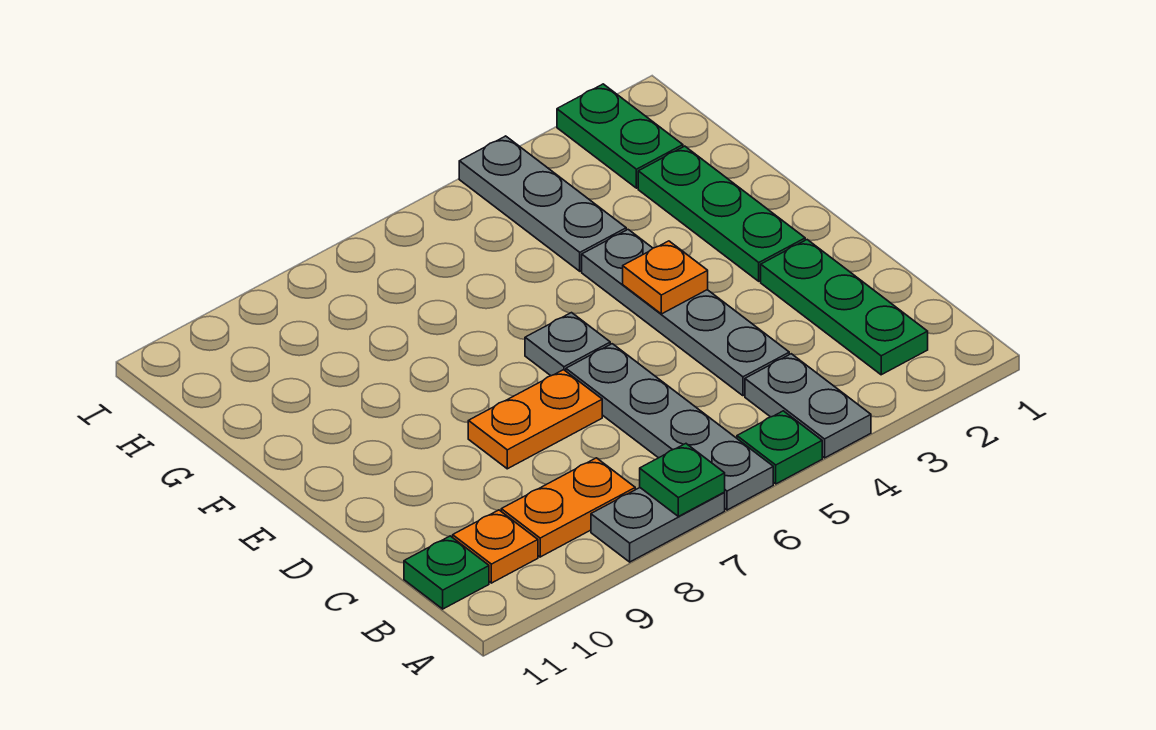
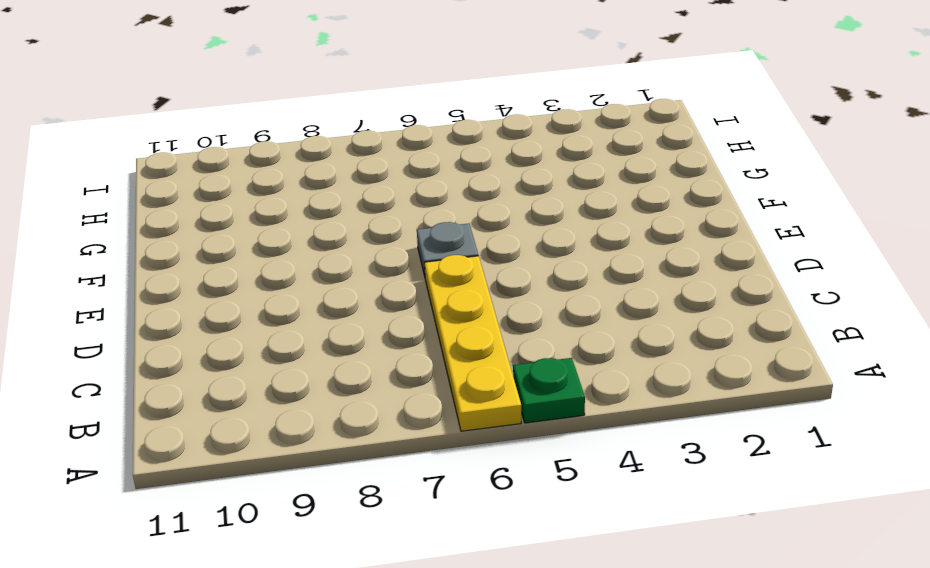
yellow plate A6:D6 level 1 -> grey plate A6:D6 level 1
none -> grey plate A4:B4 level 1
none -> grey plate A7:A8 level 1
none -> green plate B2:D2 level 1

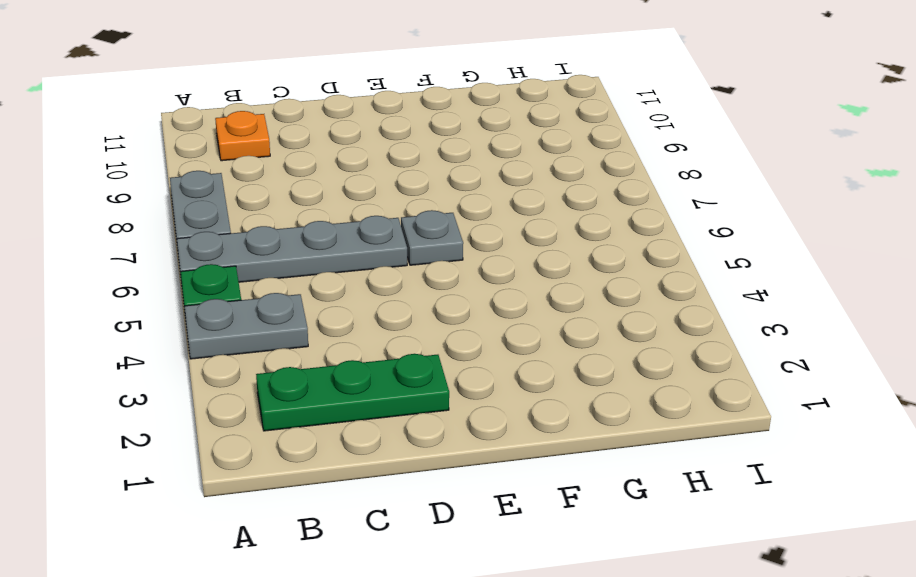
none -> orange plate B8:B9 level 1
none -> green plate B11 level 1
none -> grey plate C4:F4 level 1

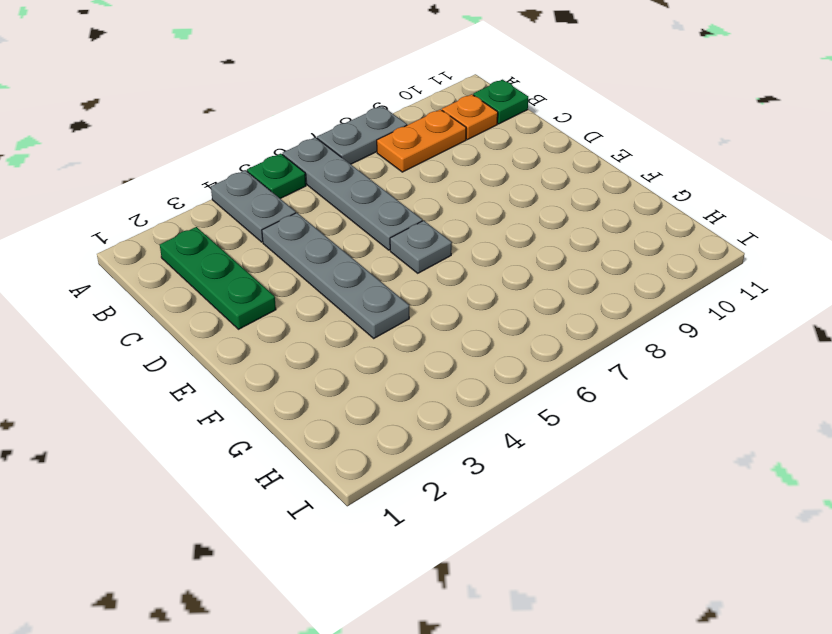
none -> orange plate D7:D8 level 1
none -> green plate E2:G2 level 1
none -> grey plate G4:I4 level 1

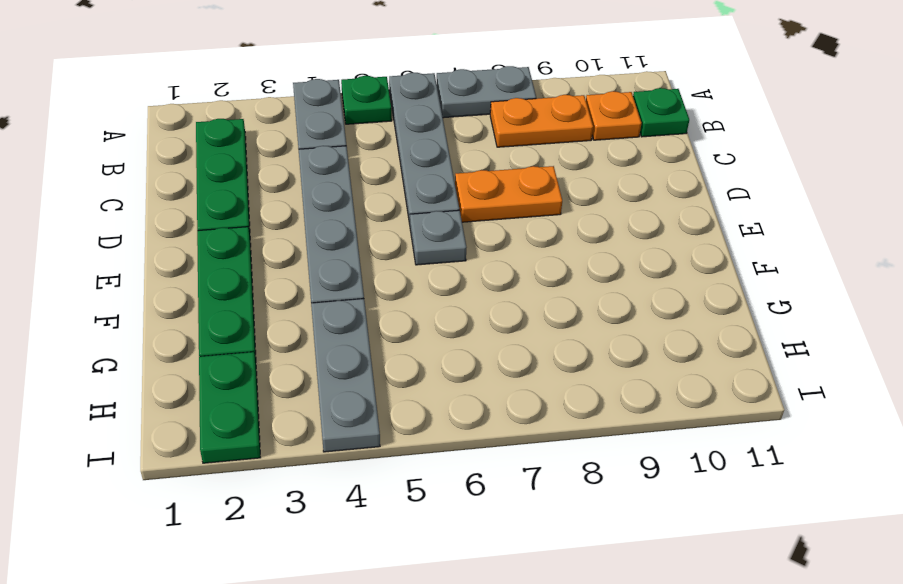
none -> green plate A7 level 2
none -> orange plate E4 level 2

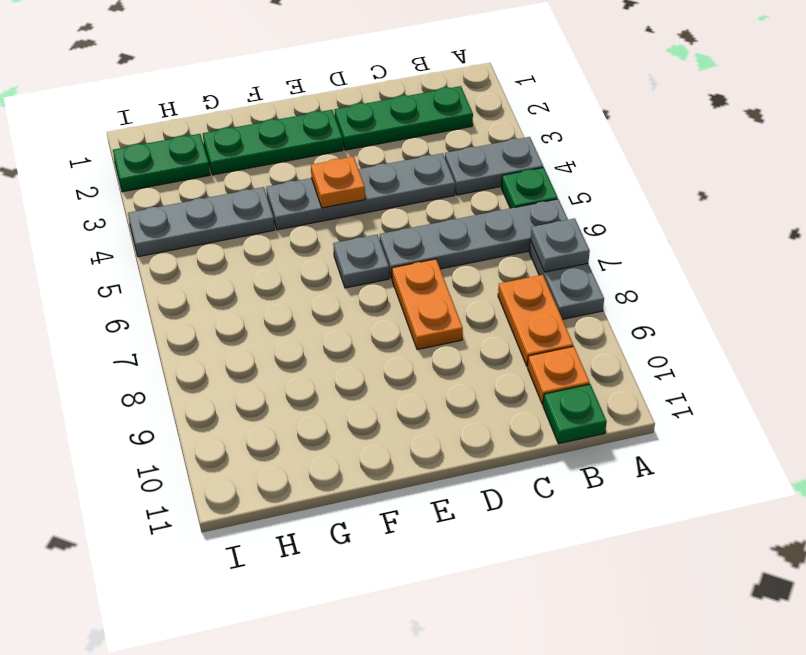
grey plate A7 level 2 -> green plate A7 level 2

